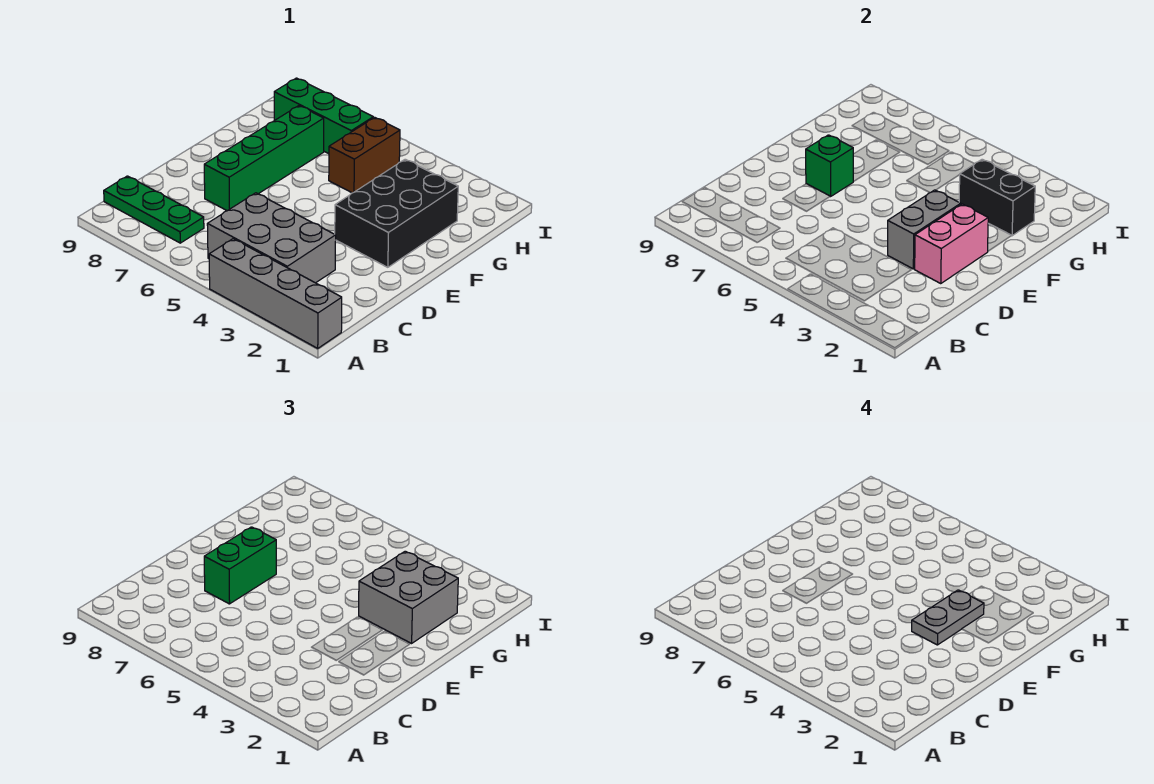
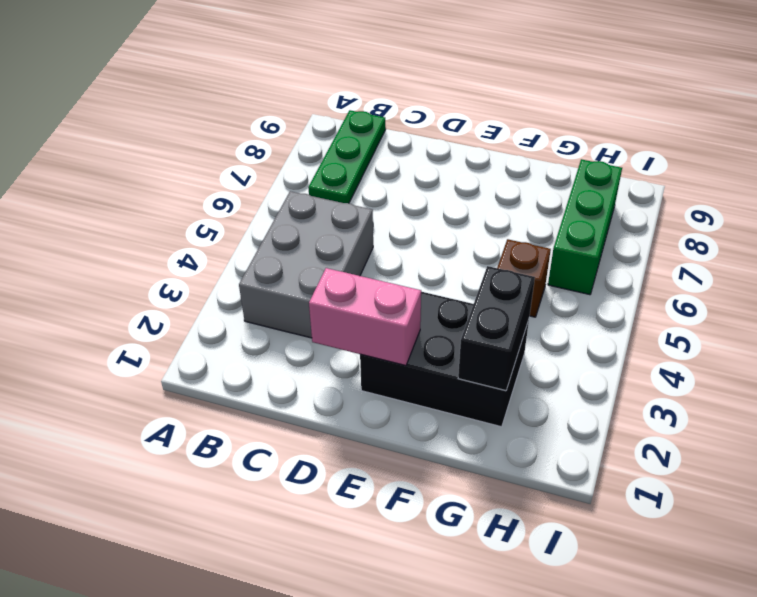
brown brick G5 level 1 -> brown brick G5:H5 level 1
none -> grey brick A1:A4 level 1
none -> green brick D7:G7 level 1
none -> grey brick D3:E3 level 2

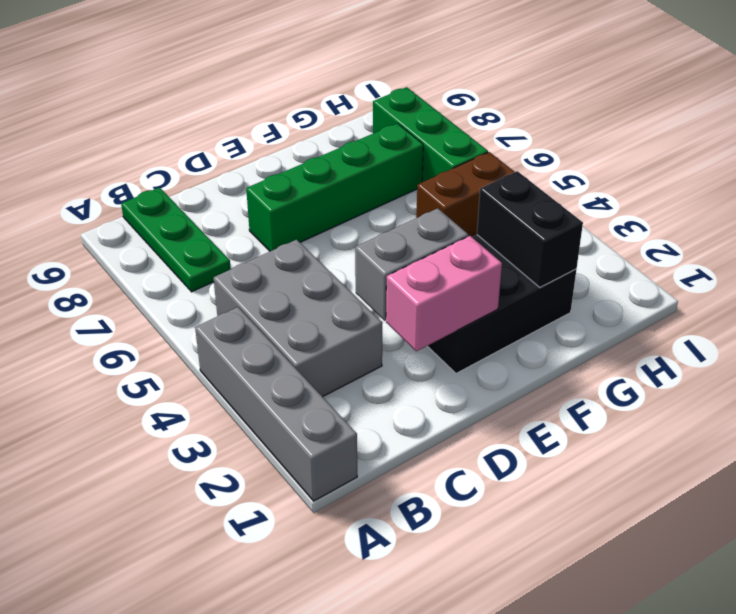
none -> green brick E7 level 2
none -> green brick D7:E7 level 3
none -> grey brick F2:G3 level 3

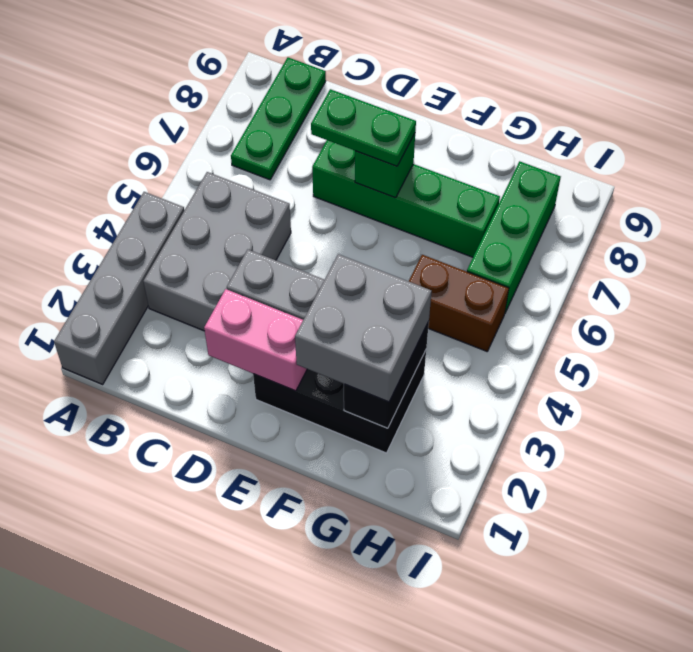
green plate D7:E7 level 3 -> green brick D7:E7 level 3
none -> grey plate E3:F3 level 4

